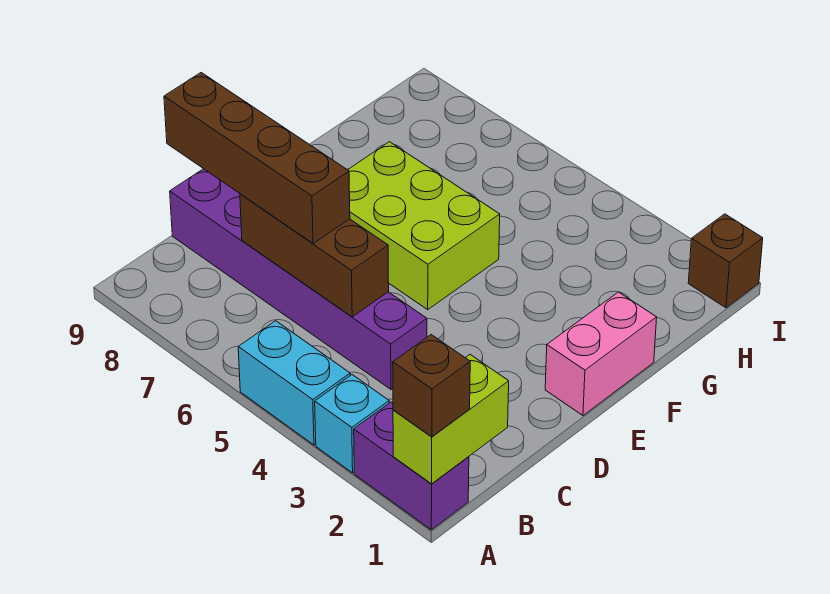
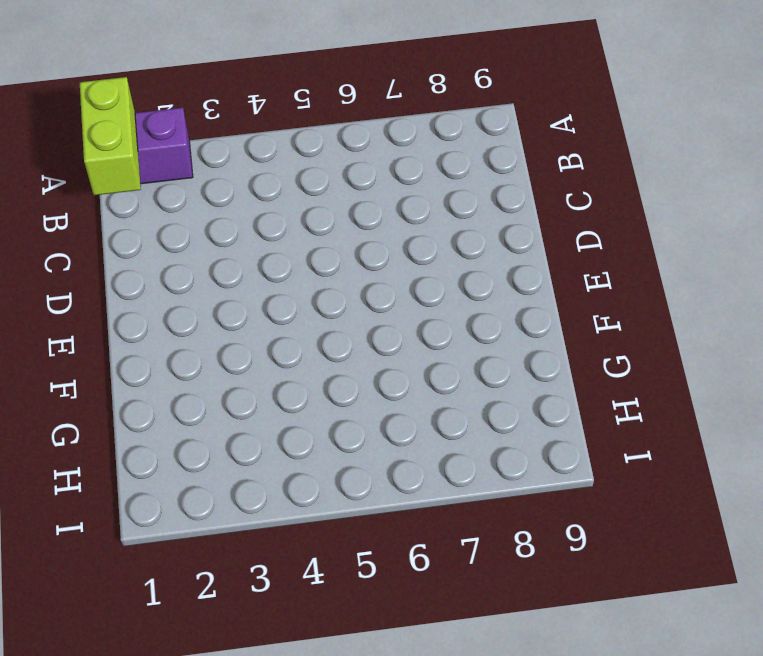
none -> cyan brick A3 level 1
none -> cyan brick A4:A5 level 1

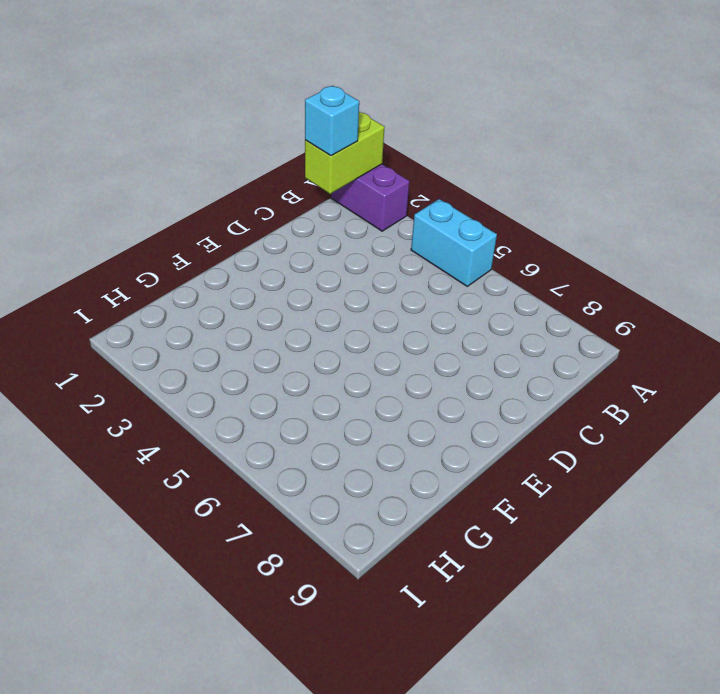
cyan brick B1 level 3 -> cyan brick A3 level 1
none -> purple brick C4:C9 level 1
none -> pink brick E1:F1 level 1

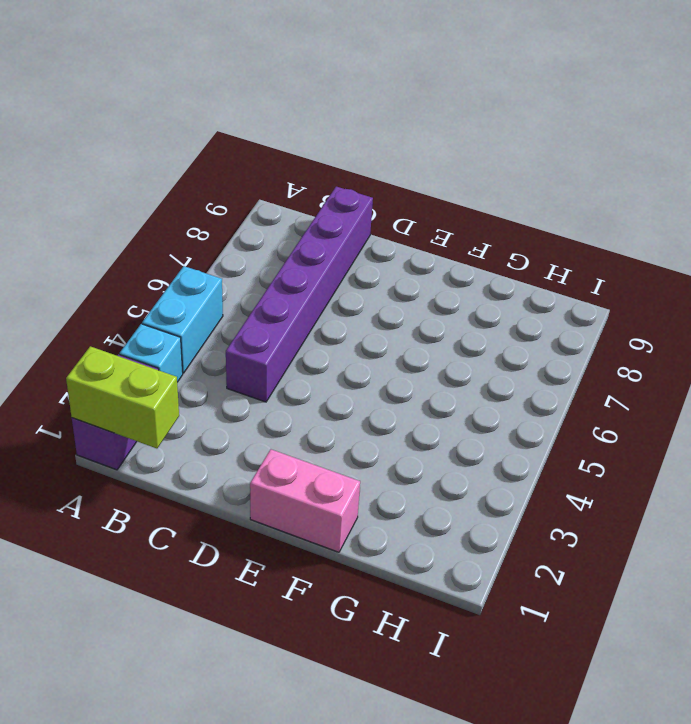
none -> lime brick E5:F7 level 1
none -> brown brick I1 level 1

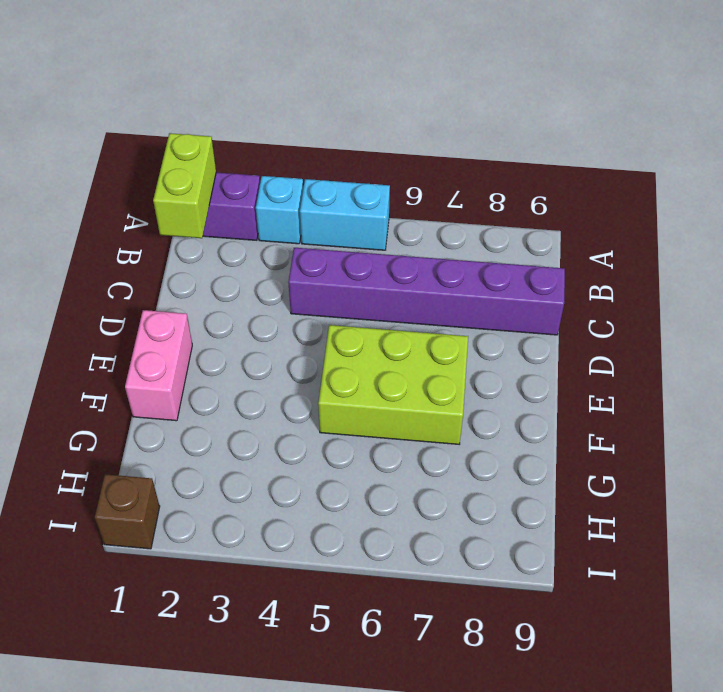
none -> brown brick C5:C7 level 2
none -> brown brick A1 level 3

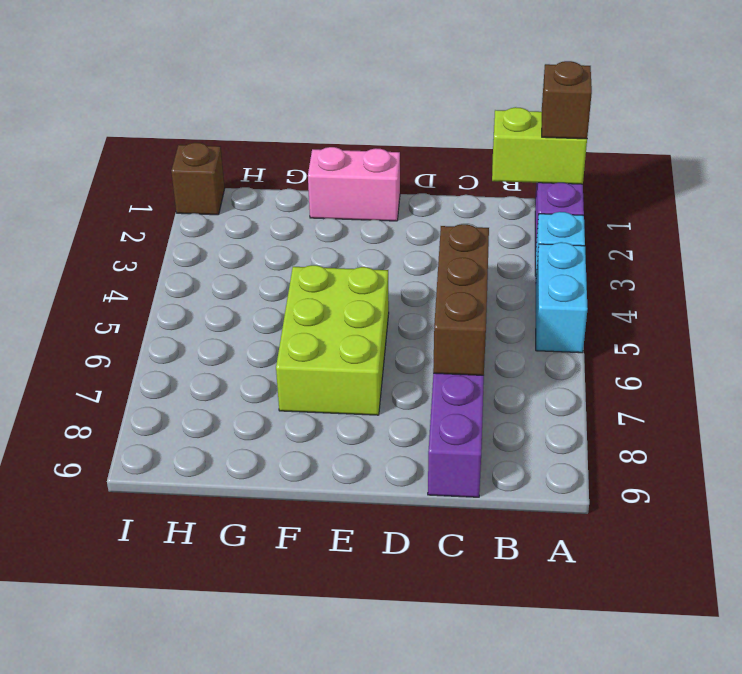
none -> brown brick C6:C9 level 3

